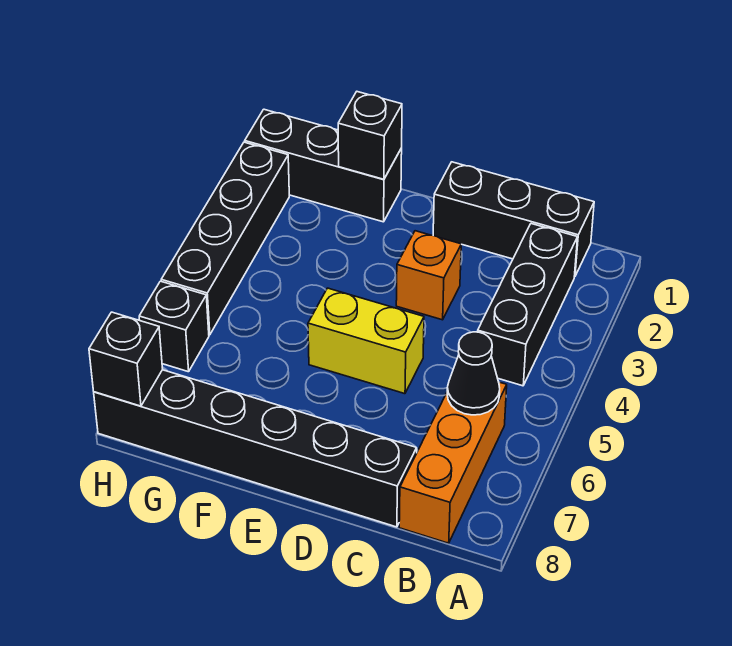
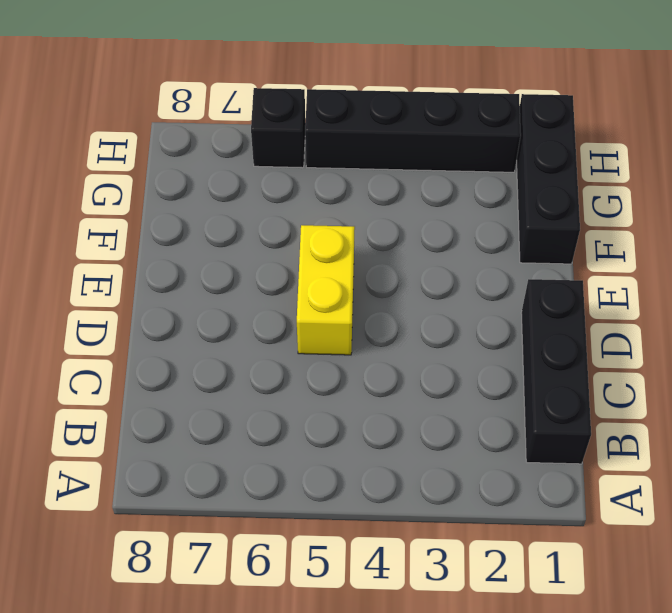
none -> black brick B2:B4 level 1
none -> orange brick B6:B8 level 1
none -> black brick C8:H8 level 1

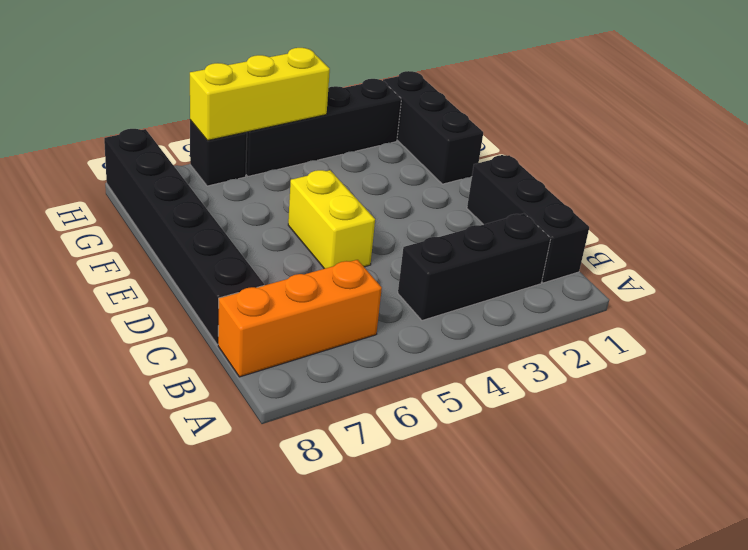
yellow brick H4:H6 level 2 -> none
none -> orange brick D3 level 1
none -> black cone B6 level 2
none -> black brick F1 level 2

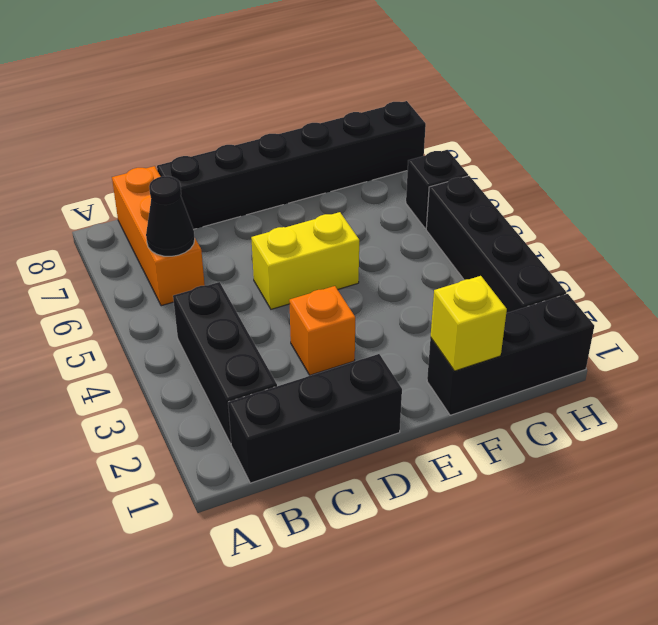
yellow brick F1 level 2 -> black brick F1 level 2
none -> black brick H8 level 2

